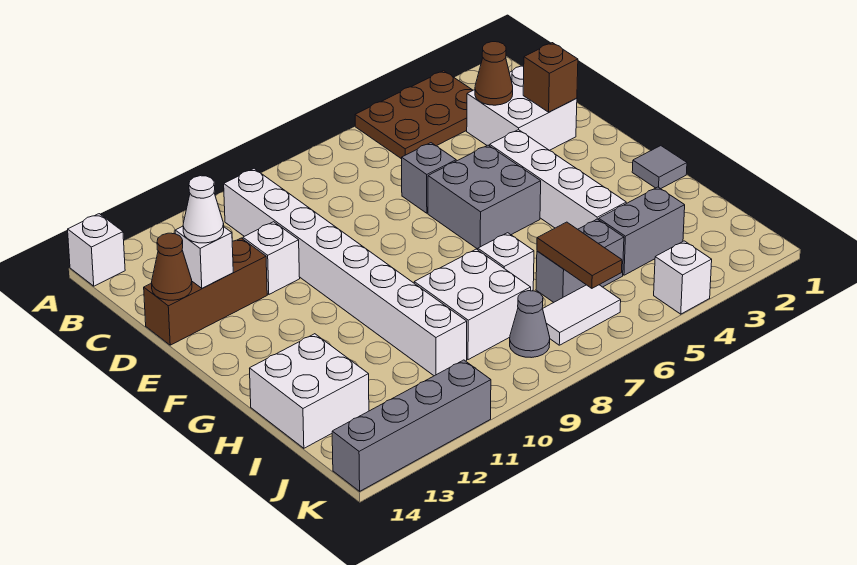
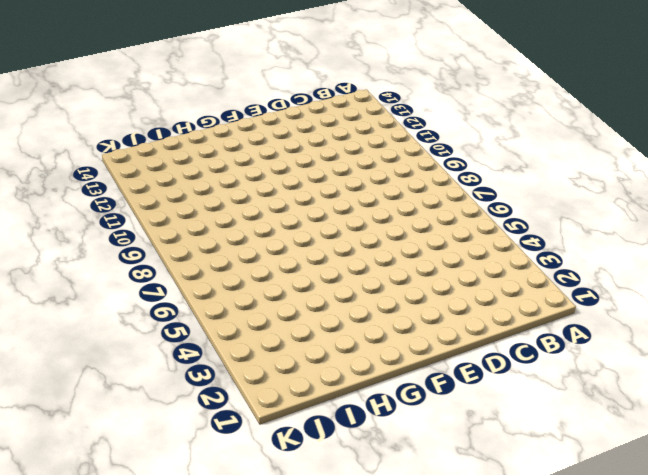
none -> brown plate A3:B5 level 1
none -> white brick A14 level 1
none -> white brick B10:I10 level 1

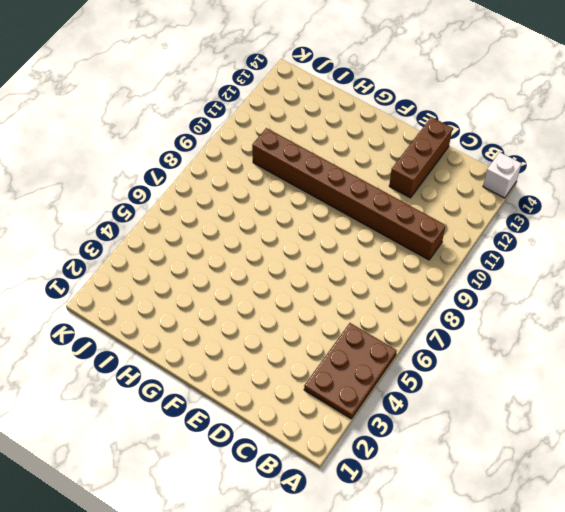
brown brick B10:I10 level 1 -> white brick B10:I10 level 1
none -> white brick C2:D3 level 1
none -> grey brick D6 level 1
none -> white brick D11 level 1

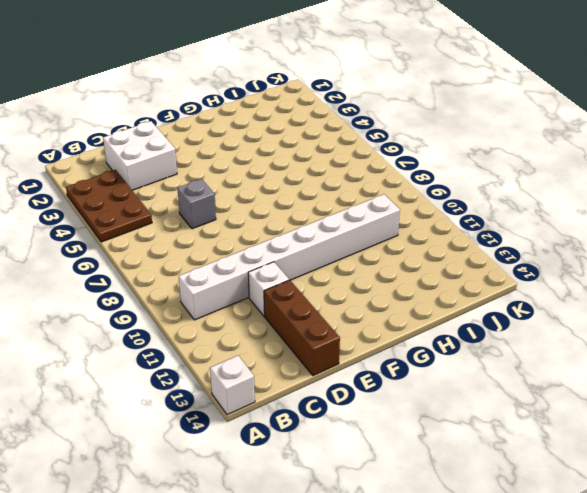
none -> white brick E4:H4 level 1
none -> grey brick E5:F6 level 1
none -> grey tile G1 level 1

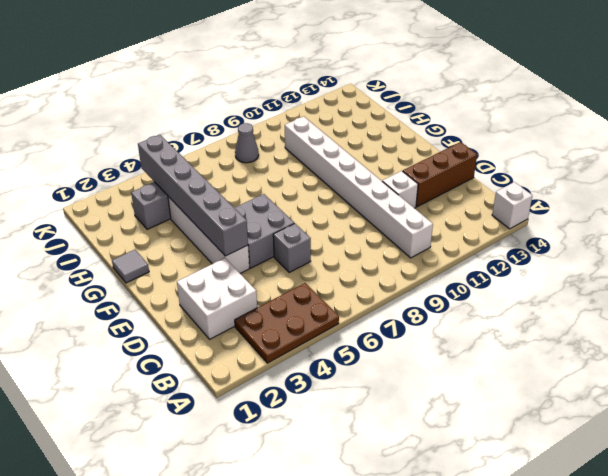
grey brick E4:J4 level 2 -> none
none -> white brick H7 level 1
none -> white brick H8:I9 level 1
none -> white brick H13:I14 level 1

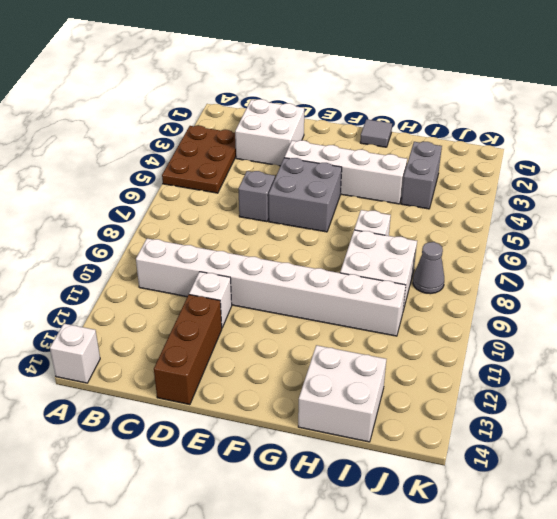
none -> grey brick I5:I6 level 1
none -> white tile J6:J7 level 1
none -> white brick K4 level 1

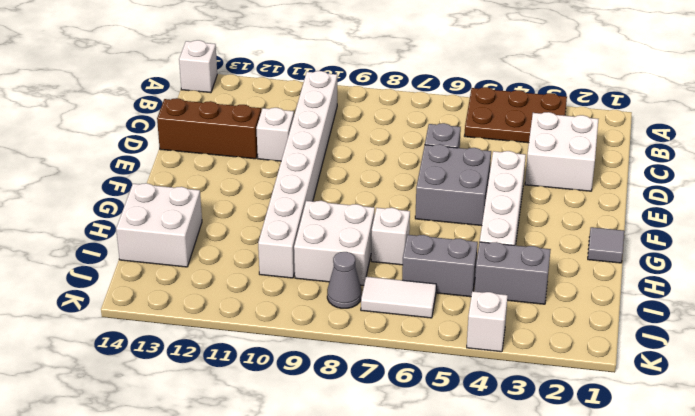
none -> grey brick K11:K14 level 1
none -> brown cone C3 level 2
none -> brown brick D2 level 2

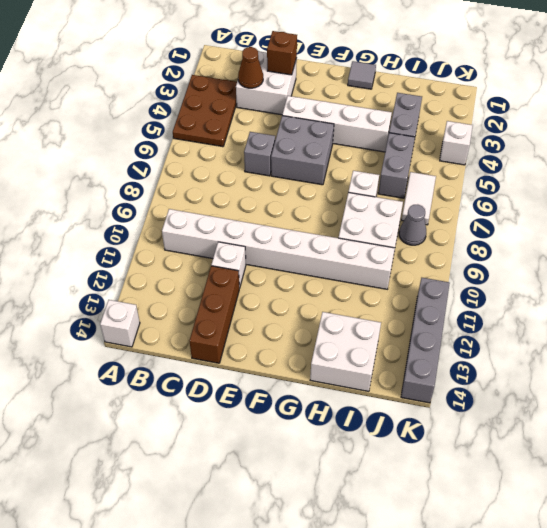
none -> white brick D13 level 2
none -> brown cone D14 level 2
none -> brown tile I6:J6 level 2

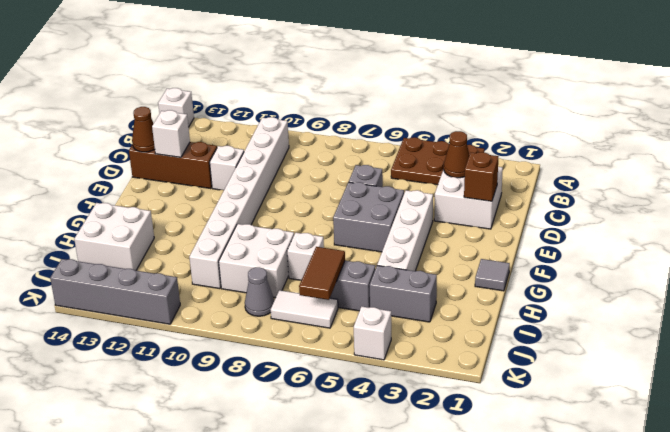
none -> white cone D13 level 3

